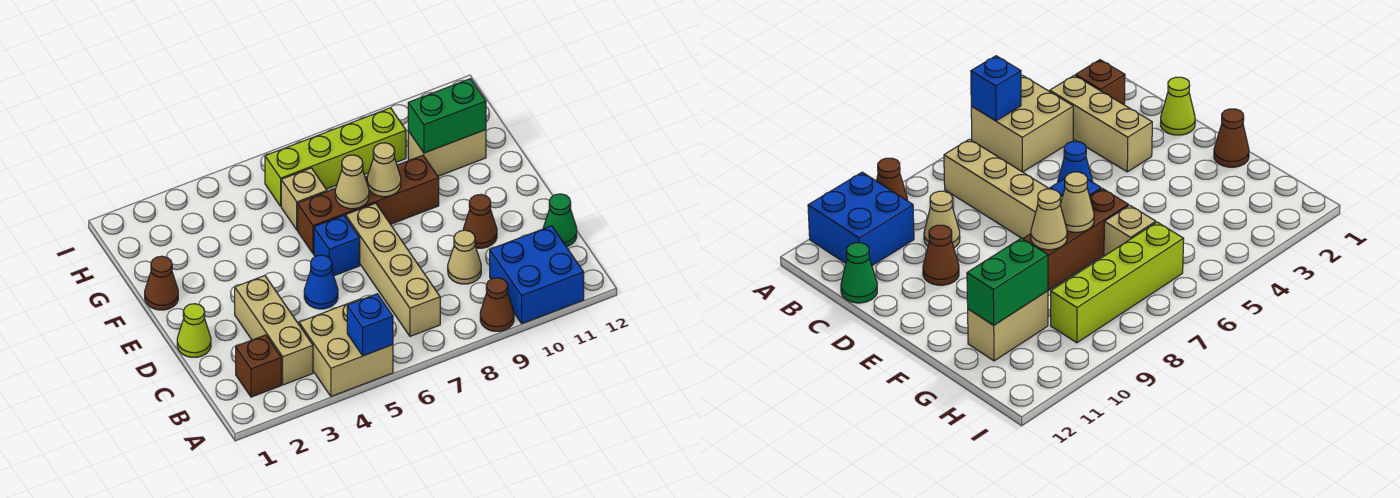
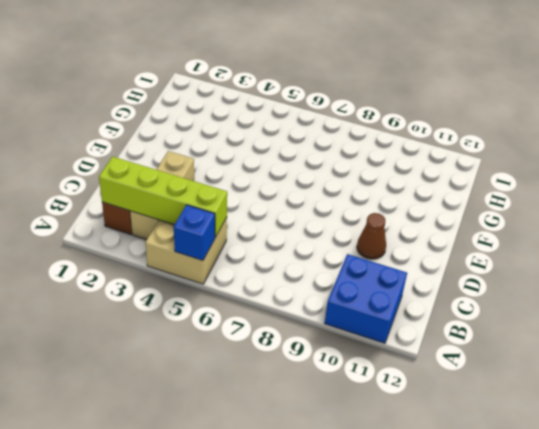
lime brick B2:B5 level 2 -> lime brick H6:H9 level 1
none -> brown cone A9 level 1
none -> tan brick B7:E7 level 1
none -> tan cone C9 level 1

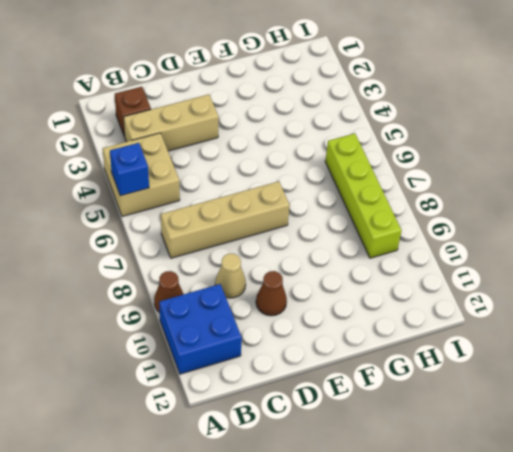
none -> green cone C12 level 1
none -> lime cone D1 level 1
none -> blue cone D5 level 1

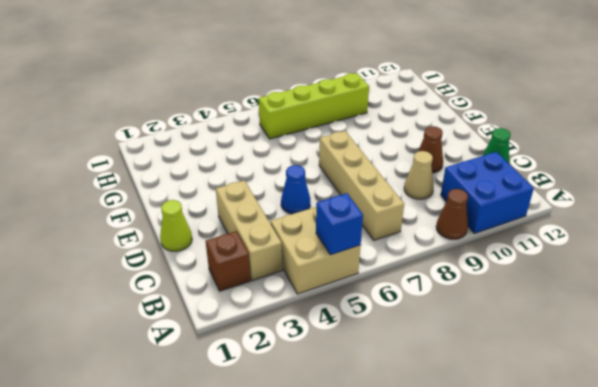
none -> blue brick E6 level 1
none -> brown cone F1 level 1
none -> brown brick F6:F9 level 1

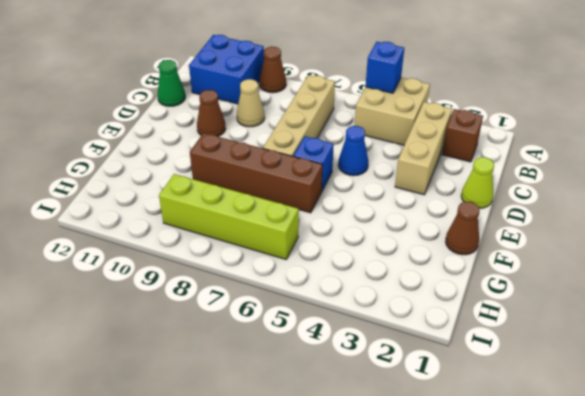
none -> tan brick G6 level 1
none -> tan brick G10:G11 level 1
none -> tan cone F7 level 2

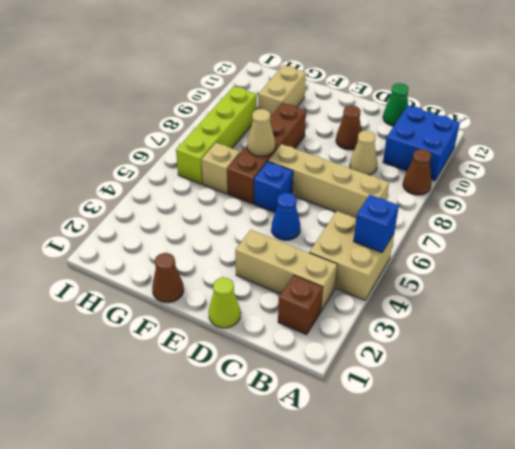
none -> tan cone F8 level 2
none -> green brick G10:G11 level 2

